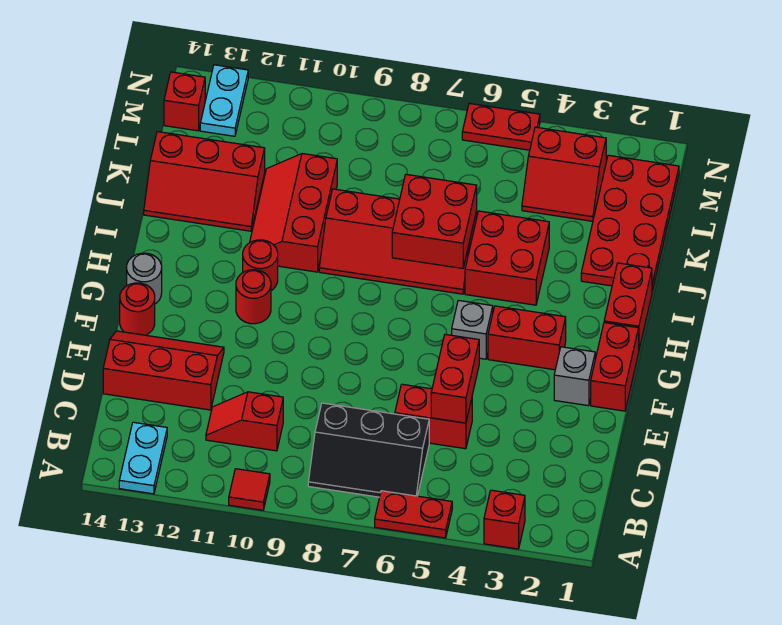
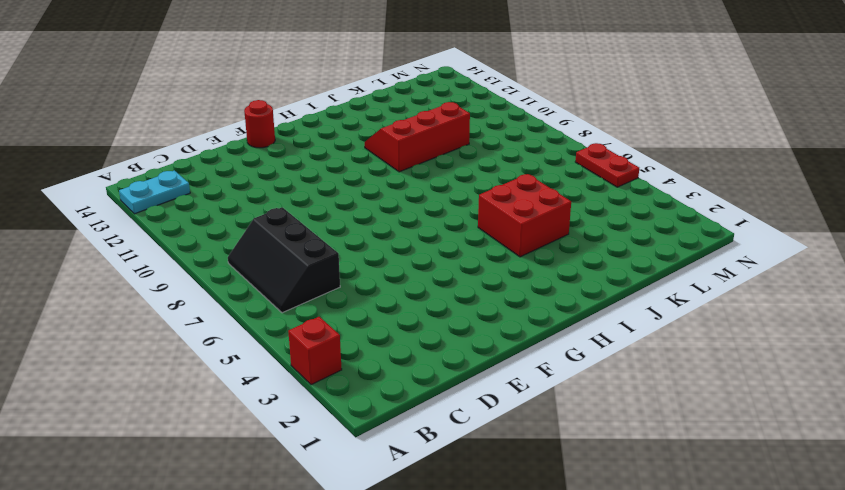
none -> red plate A5:A6 level 1
none -> red tile A10 level 1
none -> red slope C10:C11 level 1 top 10

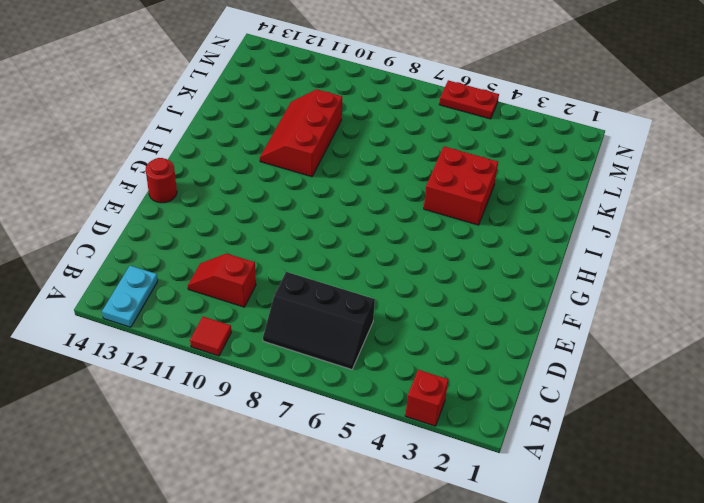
none -> red plate A5:A6 level 1
none -> red brick D5:D6 level 1
none -> red slope D12:E14 level 1 top D

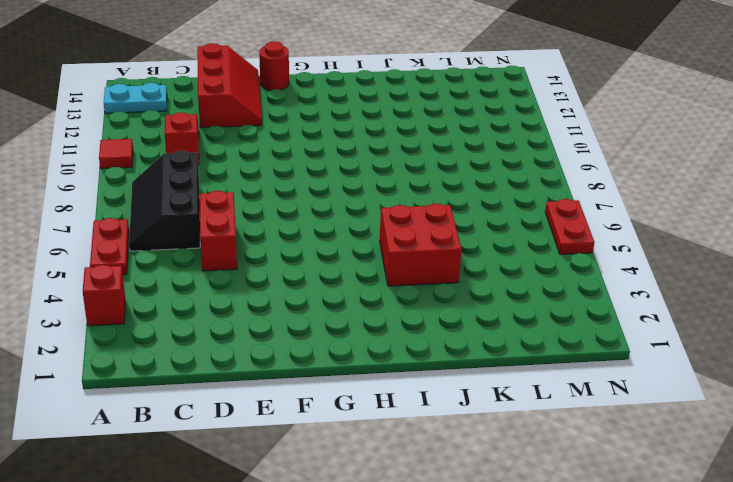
none -> red brick F1:G1 level 1
none -> grey brick F2 level 1
none -> red brick G3:G4 level 1

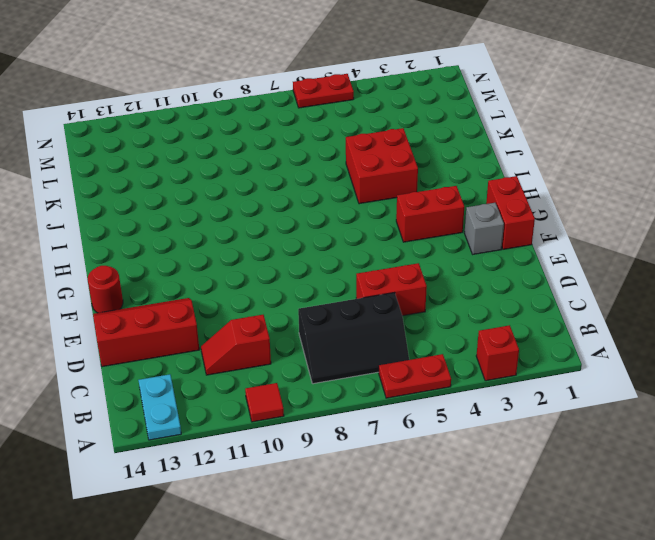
none -> grey brick G5 level 1
none -> red round brick G11 level 1
none -> grey round brick G14 level 1

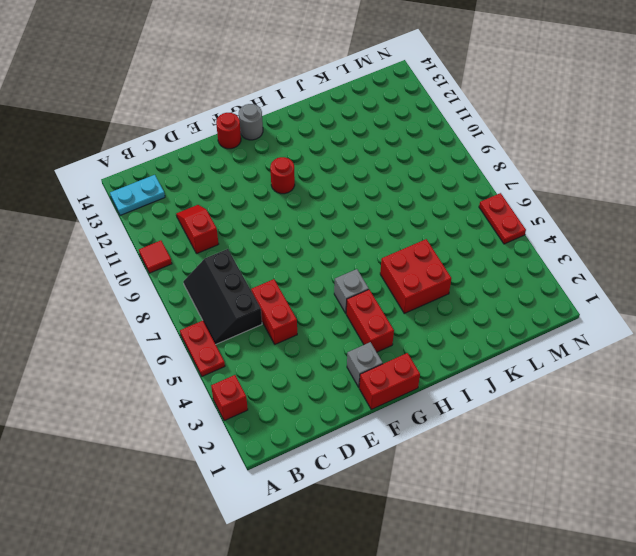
none -> red slope D12:E14 level 1 top D
none -> red brick H1:I1 level 1
none -> red round brick H11 level 1

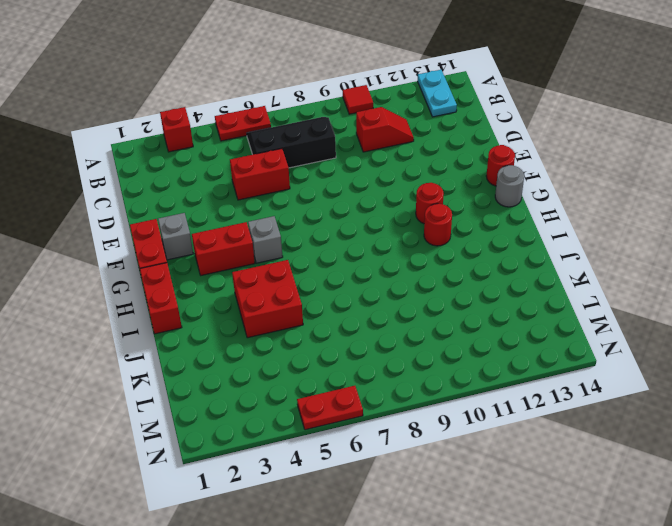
none -> red slope D12:E14 level 1 top D
none -> red slope I6:J9 level 1 top J
none -> red slope I10:K11 level 1 top 10

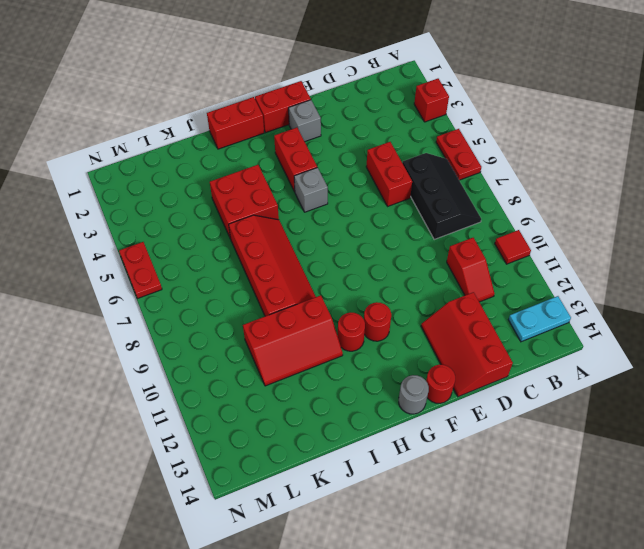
none -> red plate J1:M2 level 1
none -> red slope J12:K14 level 1 top K
none -> red slope L3:M4 level 1 top M

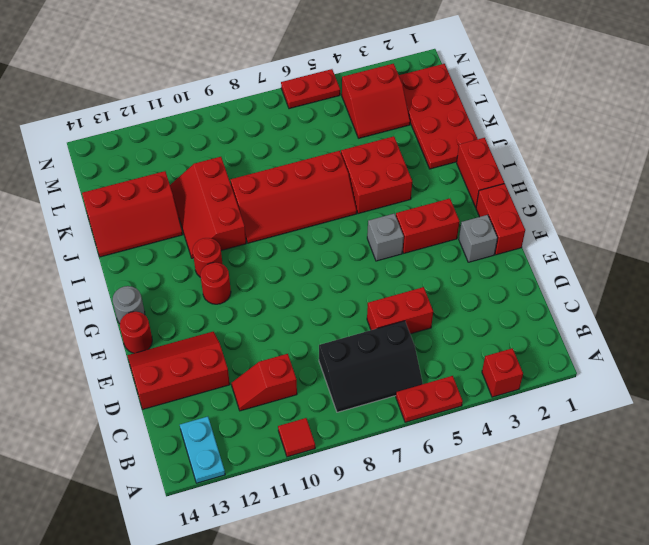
none -> cyan plate M13:N13 level 1
none -> red brick M14 level 1
none -> red brick D5:E5 level 2

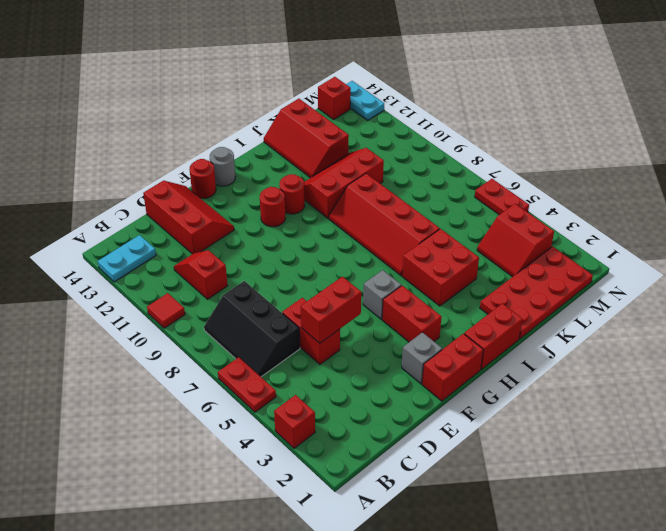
cyan plate N13:N14 level 1 -> cyan plate M13:N13 level 1
none -> red brick I6:J7 level 2

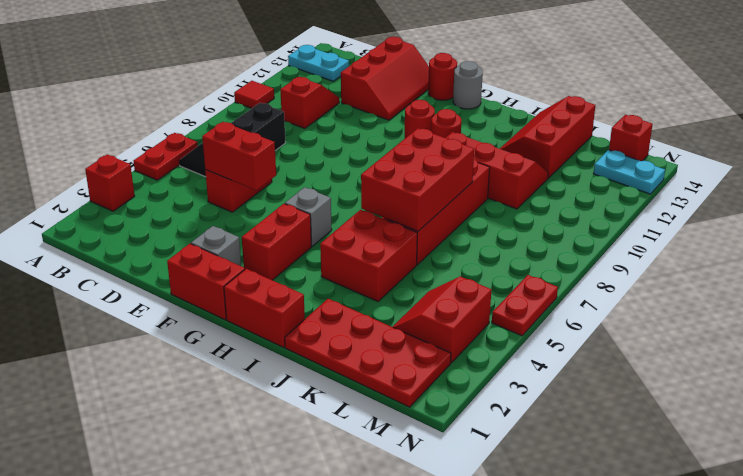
red brick I6:J8 level 2 -> red brick I6:J7 level 2

